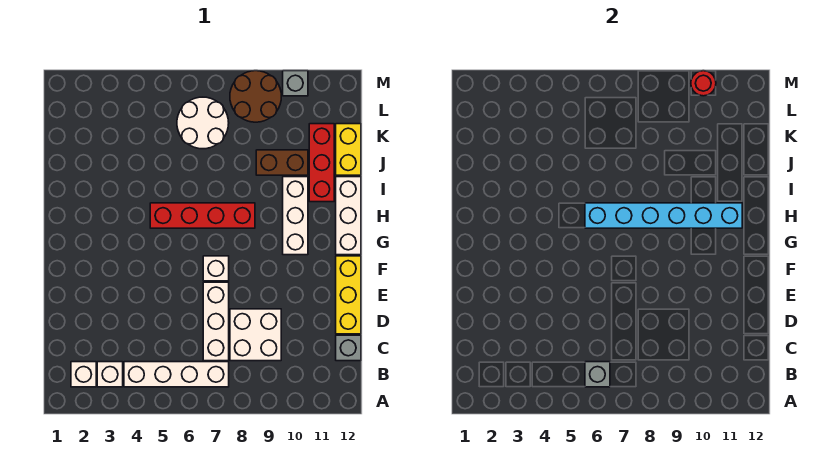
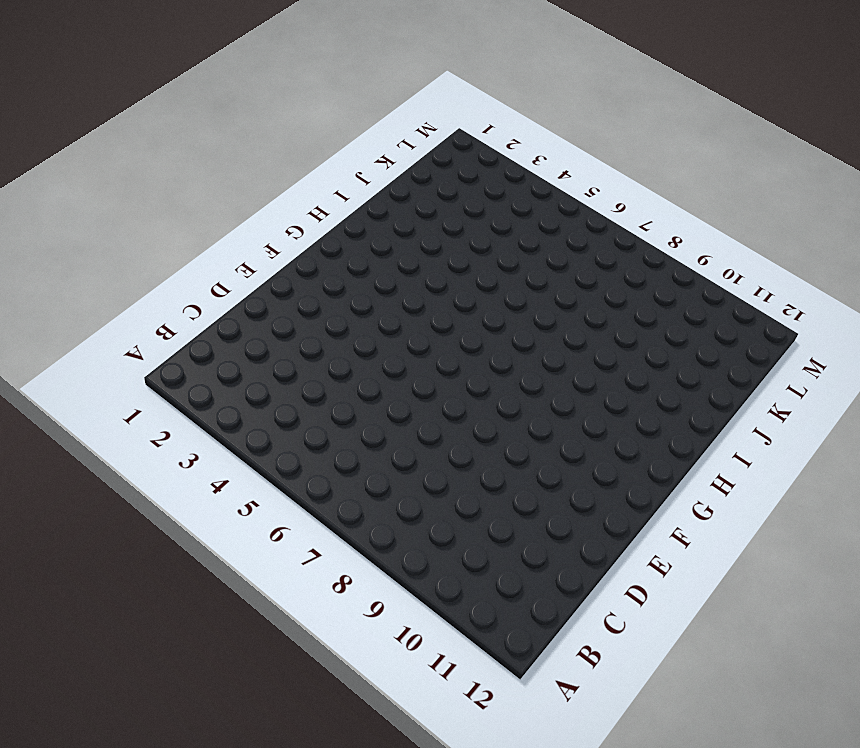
none -> white brick B2 level 1
none -> white brick B3 level 1
none -> white brick B4:B7 level 1

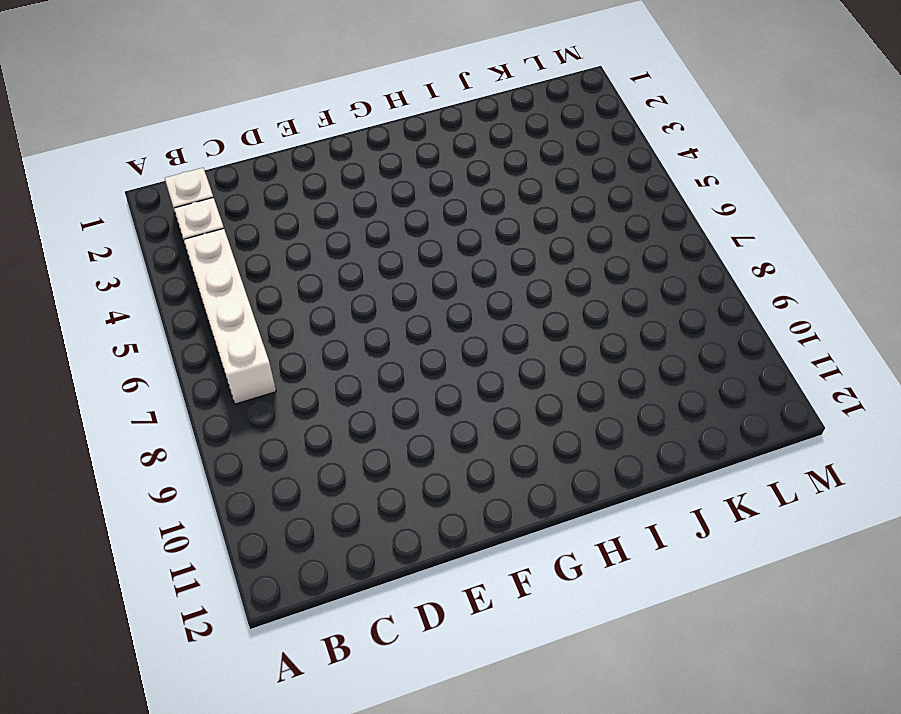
none -> white brick C7:E7 level 1
none -> white brick C8:D9 level 1
none -> grey brick C12 level 1

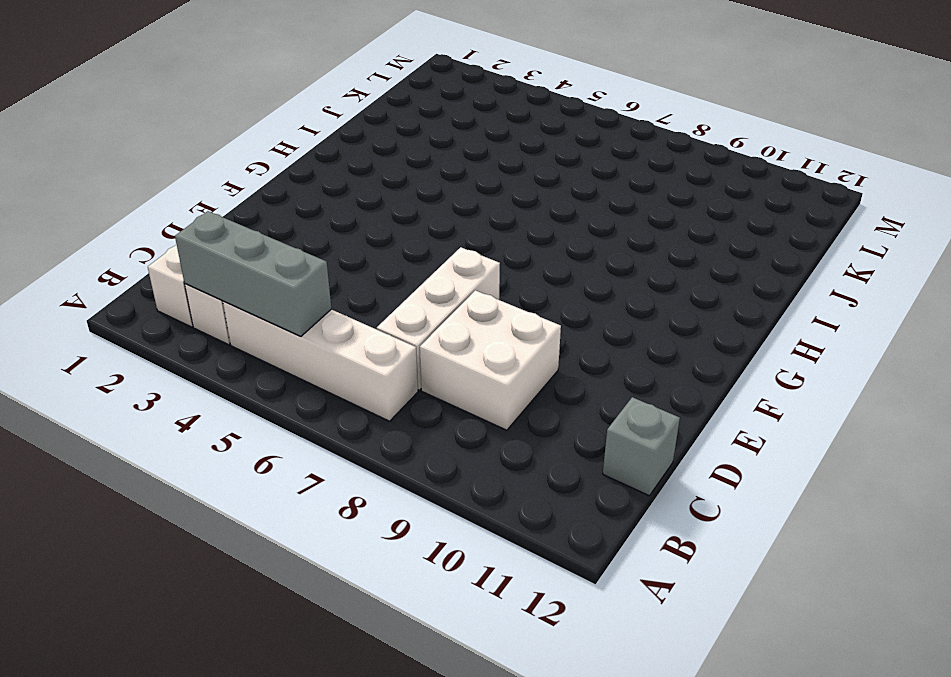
grey brick B3:B5 level 2 -> none
none -> yellow brick D12:F12 level 1
none -> white brick F7 level 1
none -> white brick G10:I10 level 1

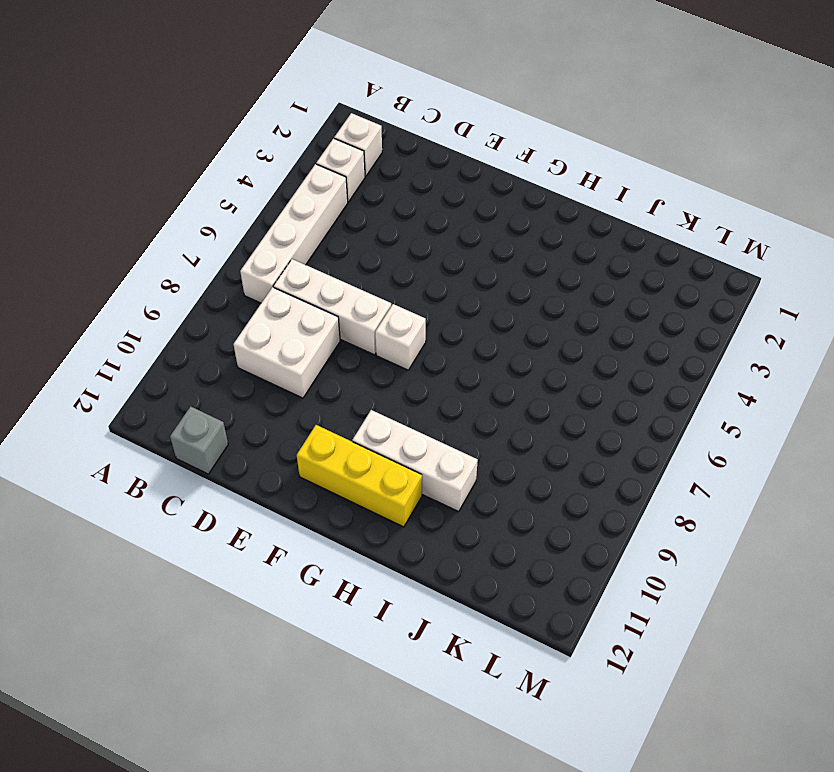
yellow brick F11:H11 level 1 -> yellow brick D12:F12 level 1
none -> white brick G12:I12 level 1
none -> red brick H5:H8 level 1
none -> red brick I11:K11 level 1

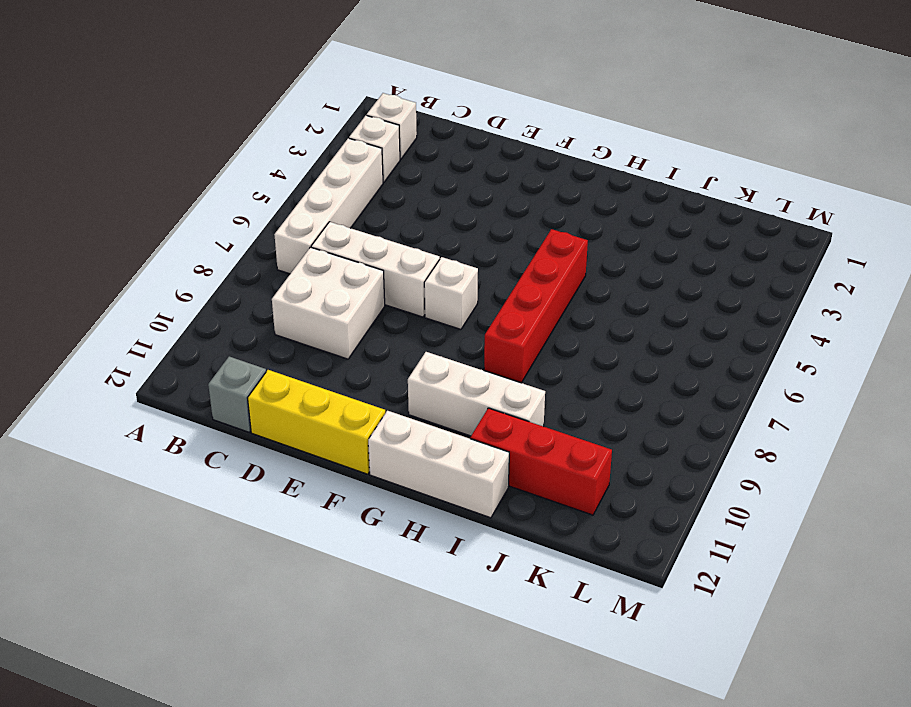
none -> brown brick J9:J10 level 1
none -> yellow brick J12:K12 level 1
none -> white round brick K6:L7 level 1

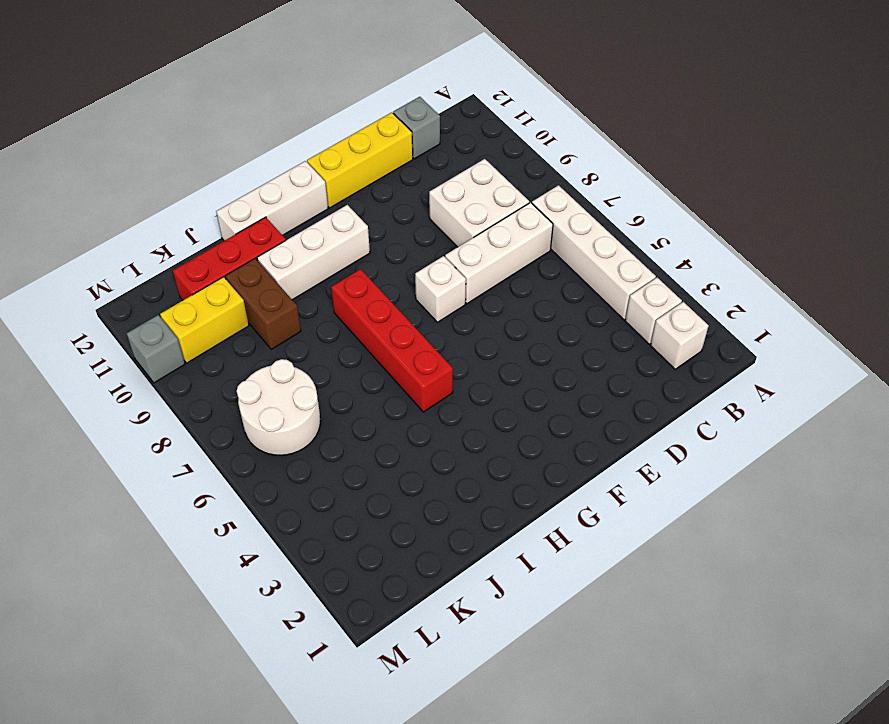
yellow brick K10:L10 level 1 -> yellow brick J12:K12 level 1
none -> brown round brick L8:M9 level 1
none -> grey brick B6 level 2
none -> cyan brick H6:H11 level 2

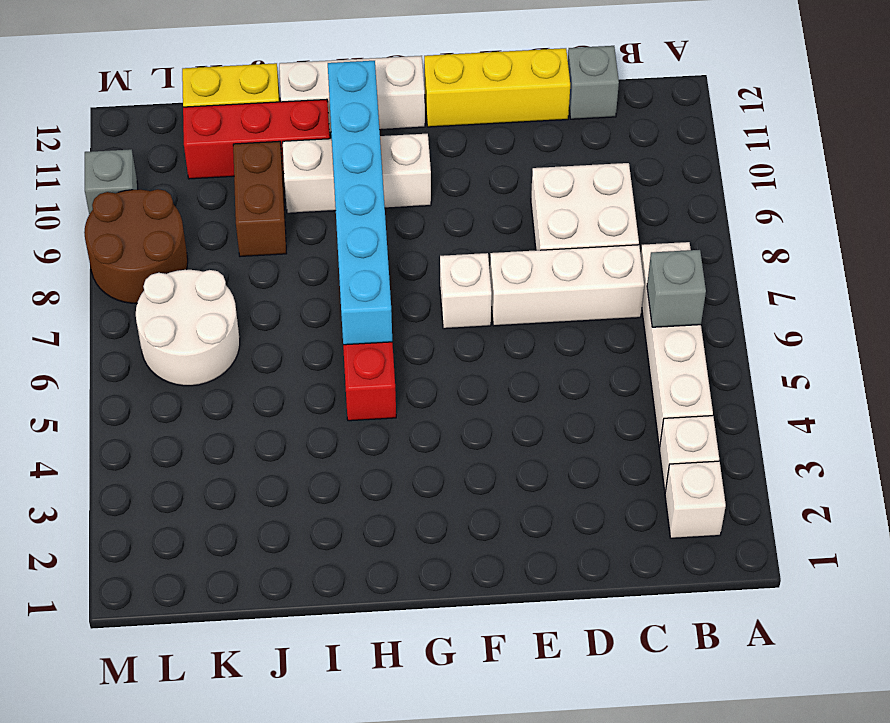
none -> red round brick M10 level 2

